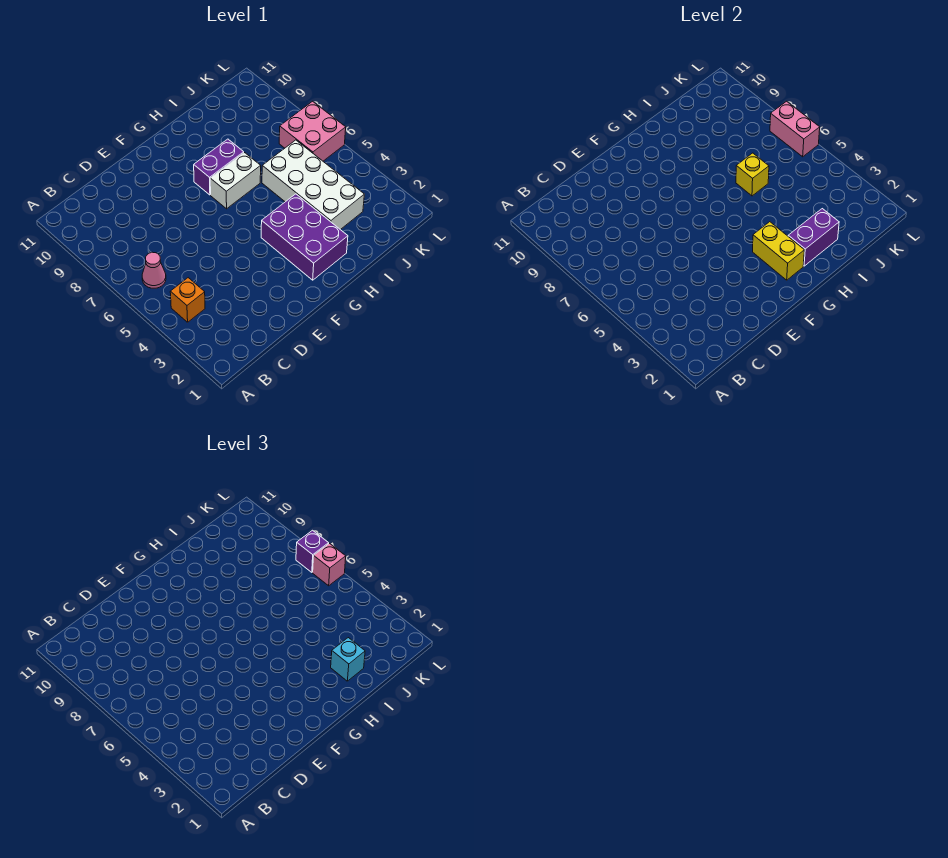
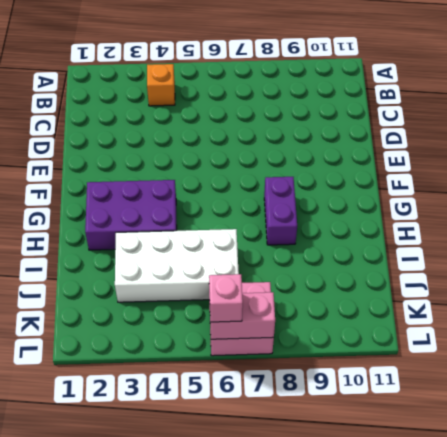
none -> pink cone B6 level 1
none -> white brick G7:H7 level 1
none -> yellow brick G2:G3 level 2

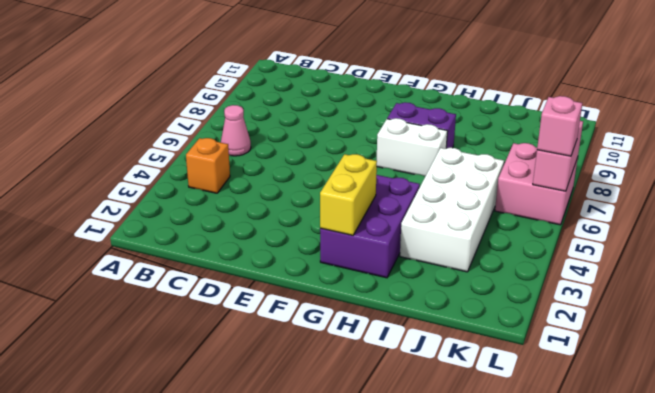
none -> purple brick H2:I2 level 2
none -> yellow brick I6 level 2
none -> cyan brick I2 level 3

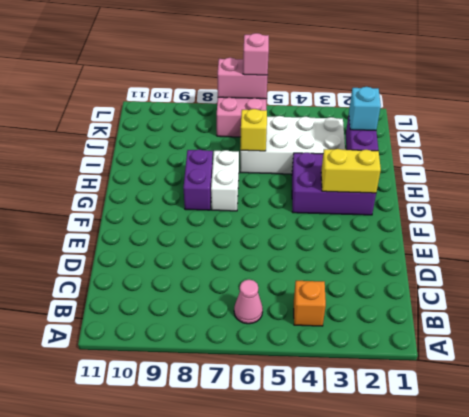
none -> purple brick L7 level 3

